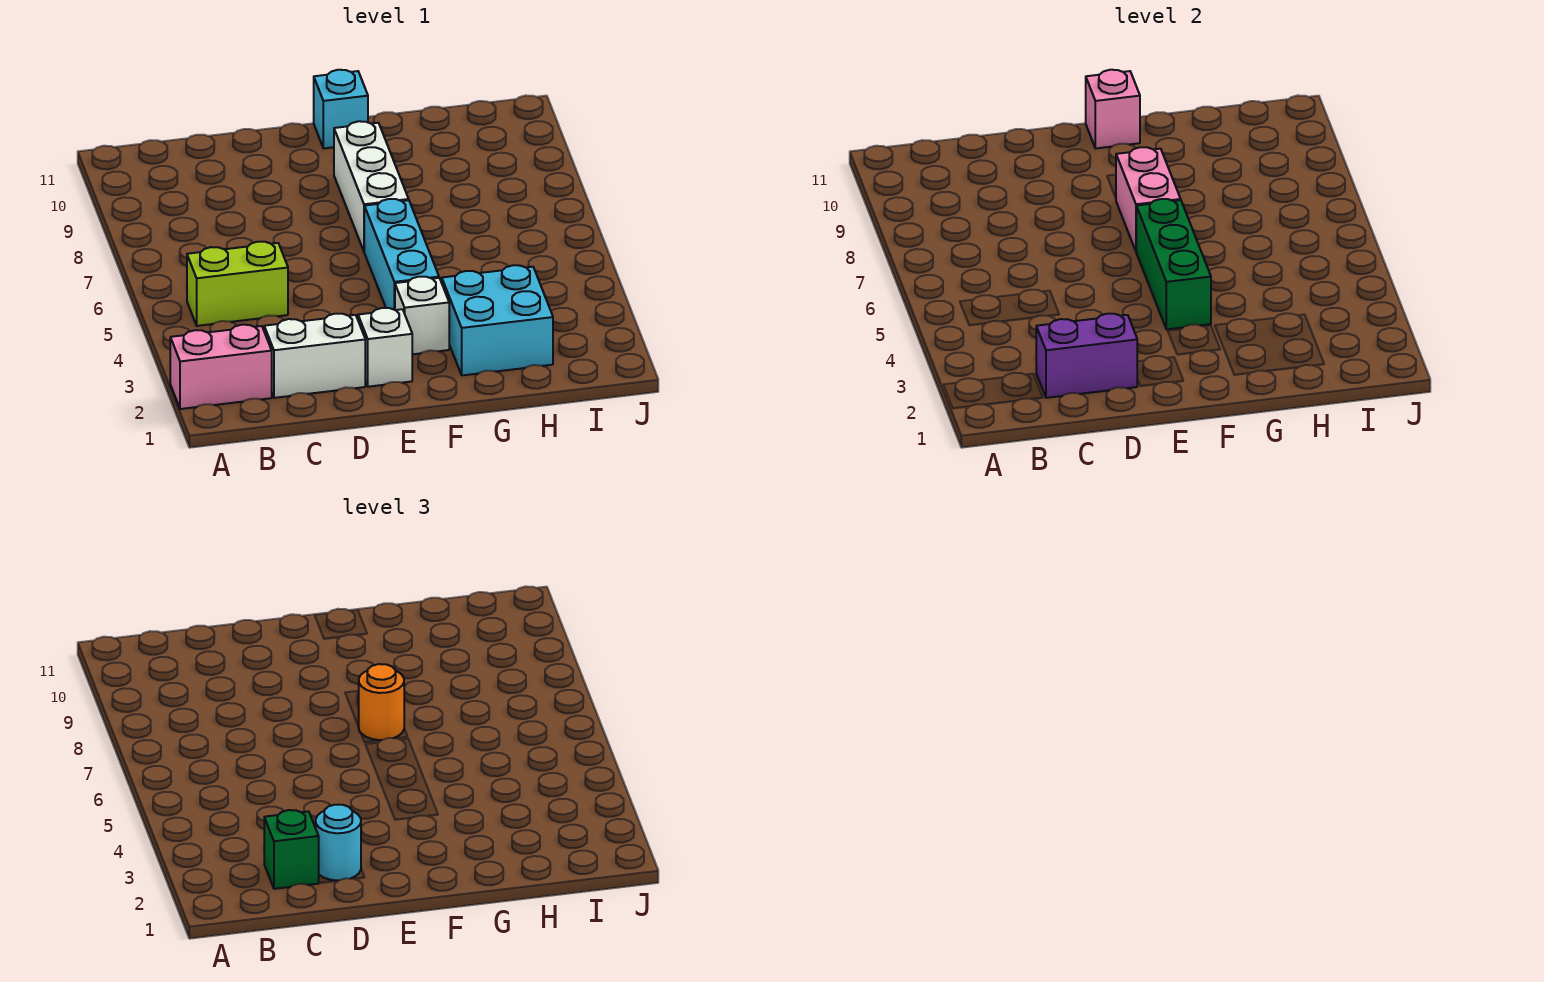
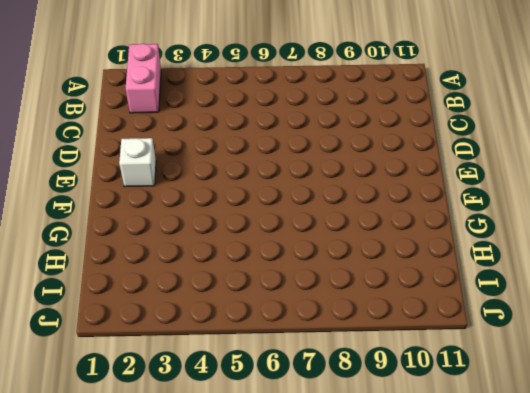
none -> lime brick B5:C5 level 1
none -> white brick C2:D2 level 1
none -> white brick F3 level 1

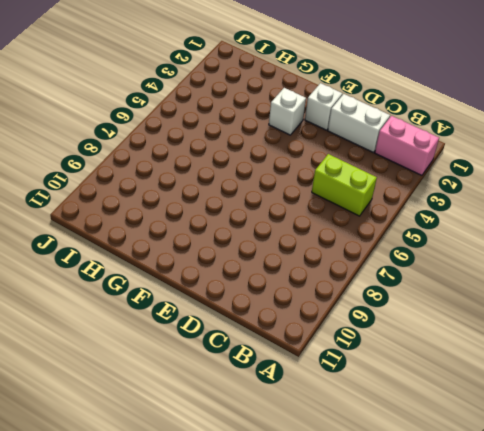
none -> cyan brick F4:F6 level 1
none -> white brick F7:F9 level 1
none -> cyan brick F11 level 1

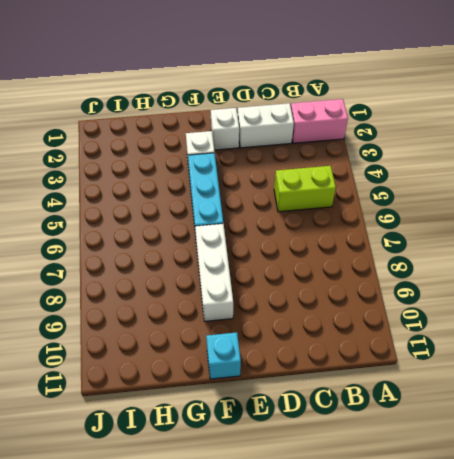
none -> cyan brick G2:H3 level 1
none -> purple brick C2:D2 level 2
none -> green brick F4:F6 level 2

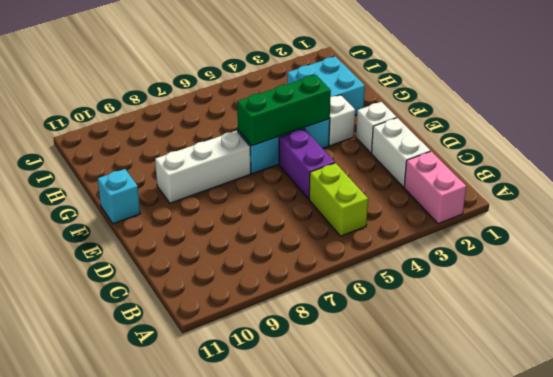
purple brick D5:E5 level 1 -> purple brick C2:D2 level 2
none -> pink brick F7:F8 level 2
none -> pink brick F11 level 2
none -> green brick C2 level 3

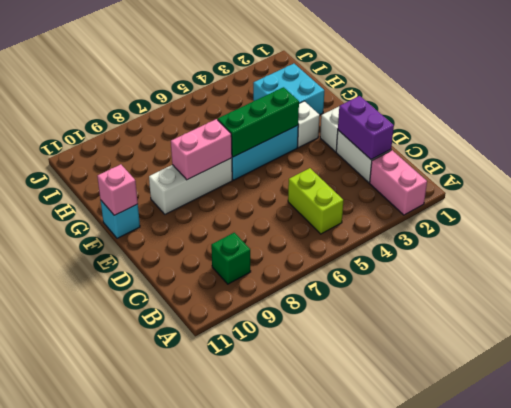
green brick B9 level 1 -> green brick C2 level 3
none -> cyan round brick D2 level 3
none -> orange round brick F7 level 3

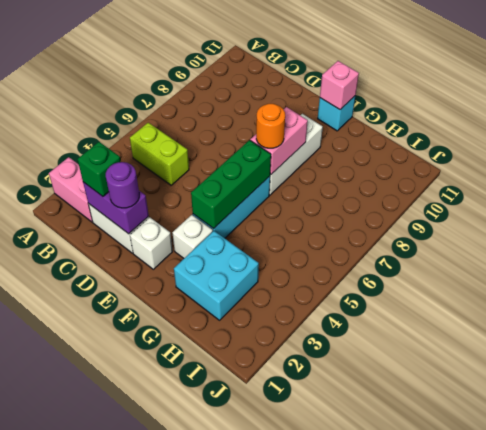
purple round brick D2 level 3 -> cyan round brick D2 level 3

